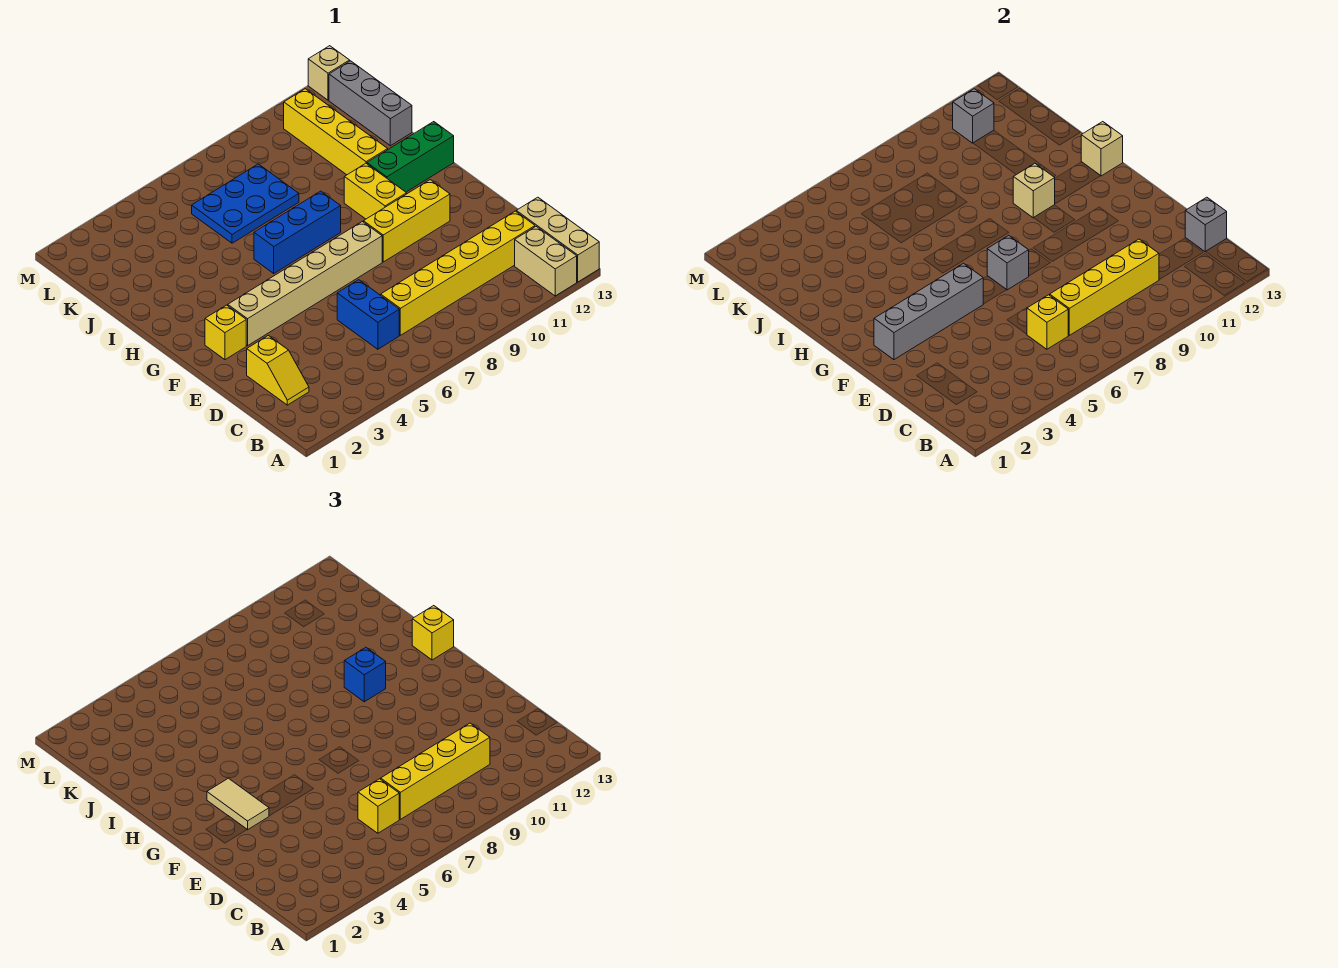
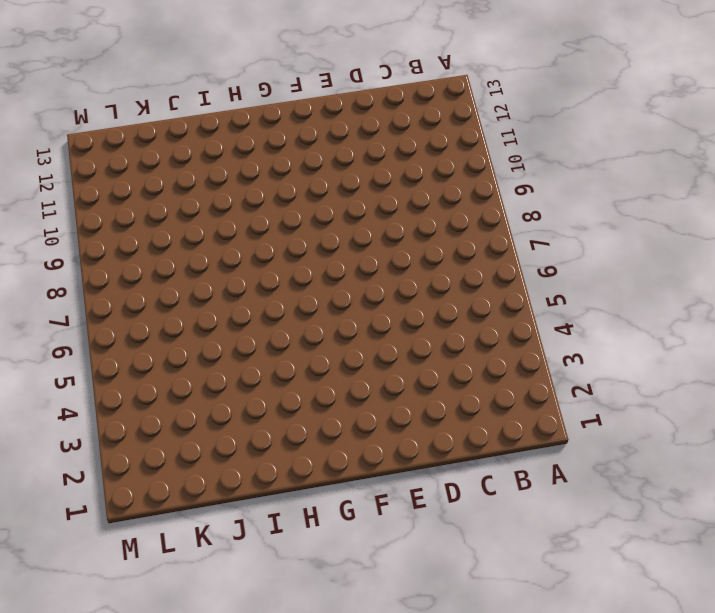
none -> tan brick A12:B12 level 1
none -> tan brick A13:C13 level 1
none -> yellow slope C2:D2 level 1 top D

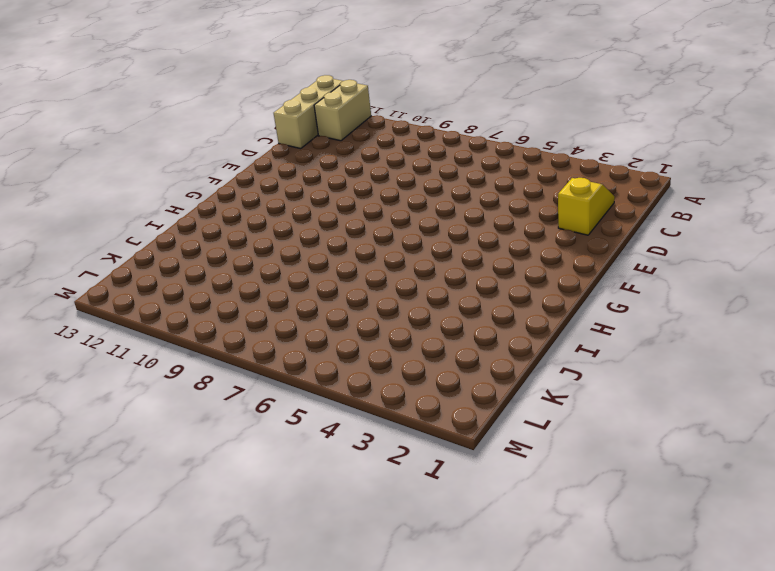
none -> blue brick C6:D6 level 1
none -> yellow brick C7:C12 level 1
none -> yellow brick F2 level 1

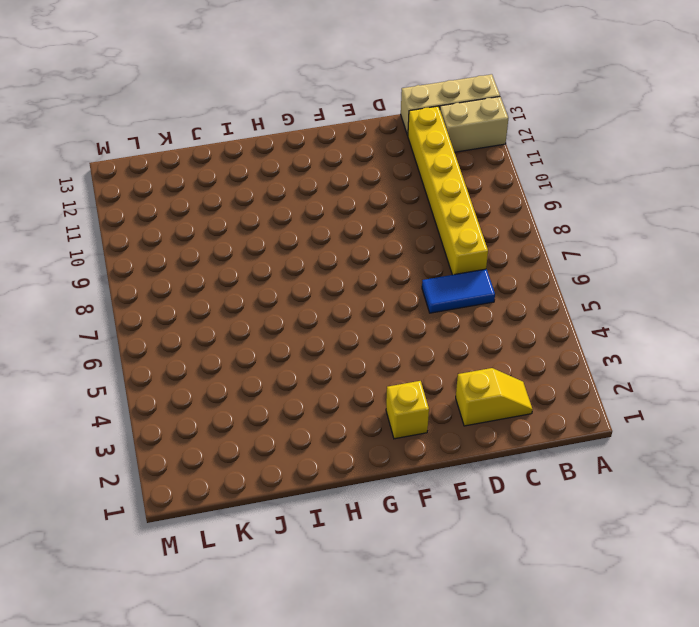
blue tile C6:D6 level 1 -> blue brick C6:D6 level 1
none -> tan brick F3:F8 level 1
none -> yellow brick F9:F11 level 1
none -> yellow brick G10:H10 level 1

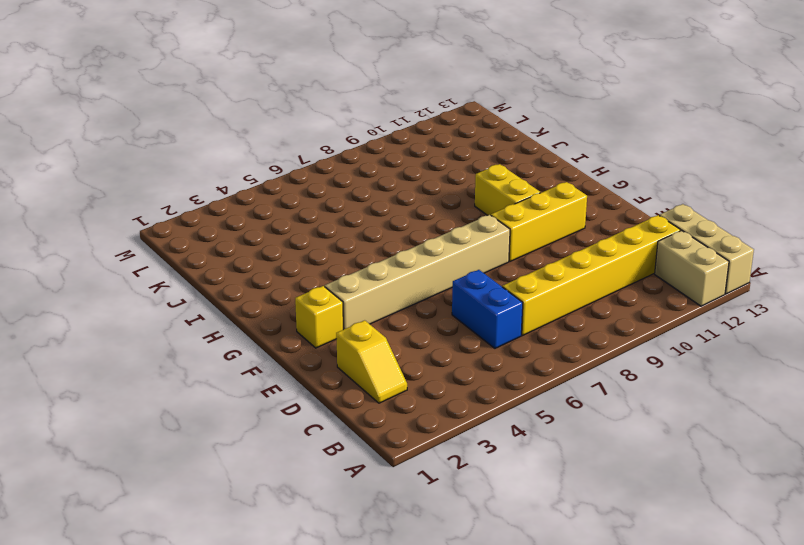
none -> blue brick H6:H8 level 1
none -> green brick H11:H13 level 1
none -> yellow brick I11:L11 level 1

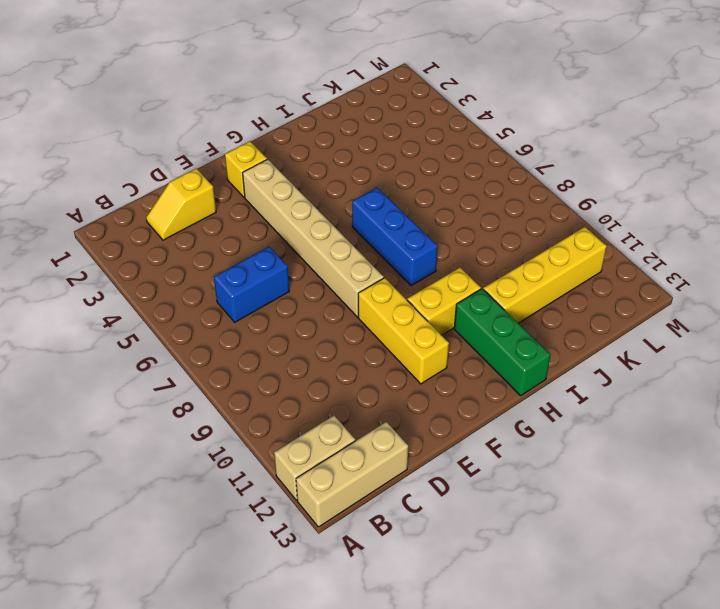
none -> yellow brick C7:C12 level 1
none -> blue plate J6:K8 level 1
none -> grey brick J13:L13 level 1

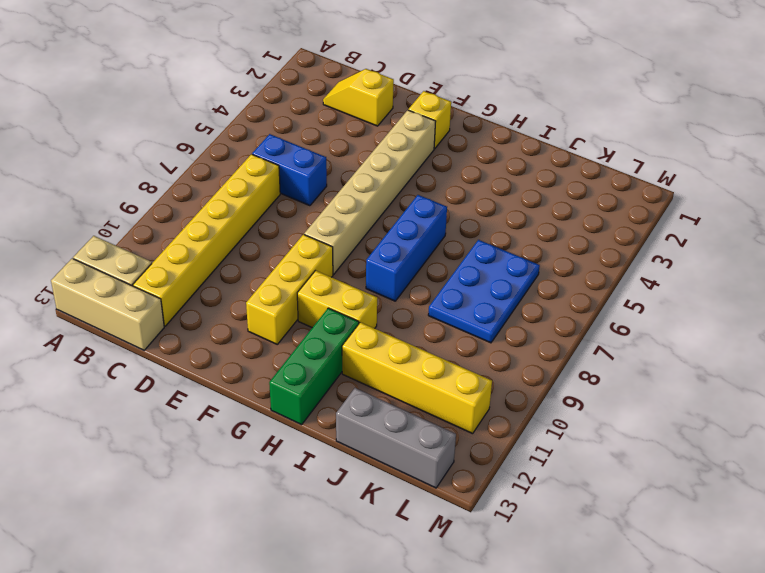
none -> tan brick M13 level 1
none -> yellow brick C6 level 2
none -> yellow brick C7:C10 level 2

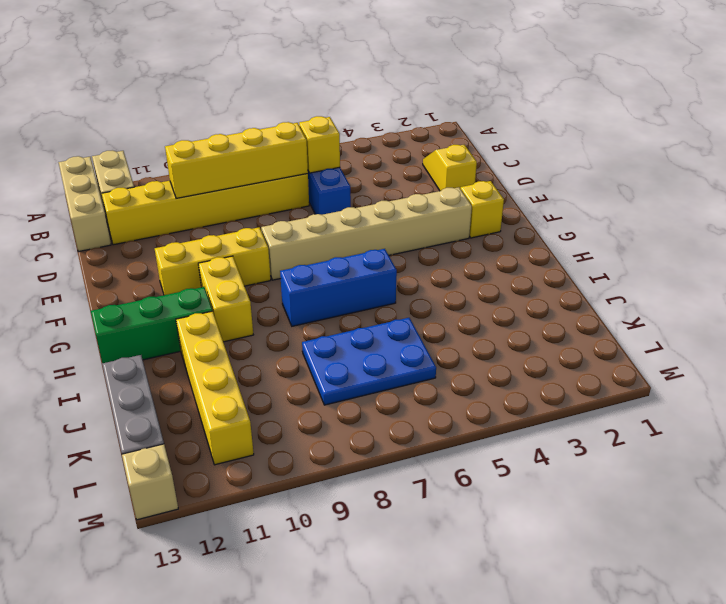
none -> grey brick C13 level 2
none -> grey brick F2:F5 level 2
none -> grey brick F7 level 2

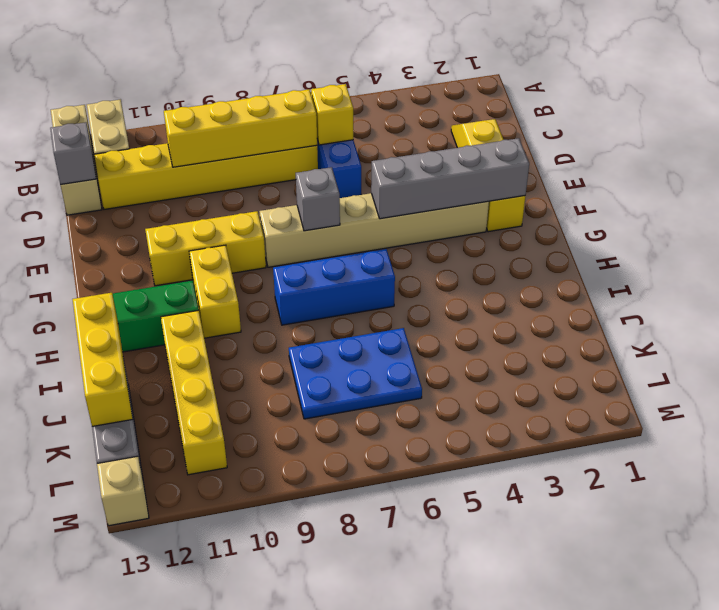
yellow brick I13:K13 level 2 -> none
none -> tan brick H10 level 2
none -> tan brick H13 level 2
none -> grey brick L11 level 2

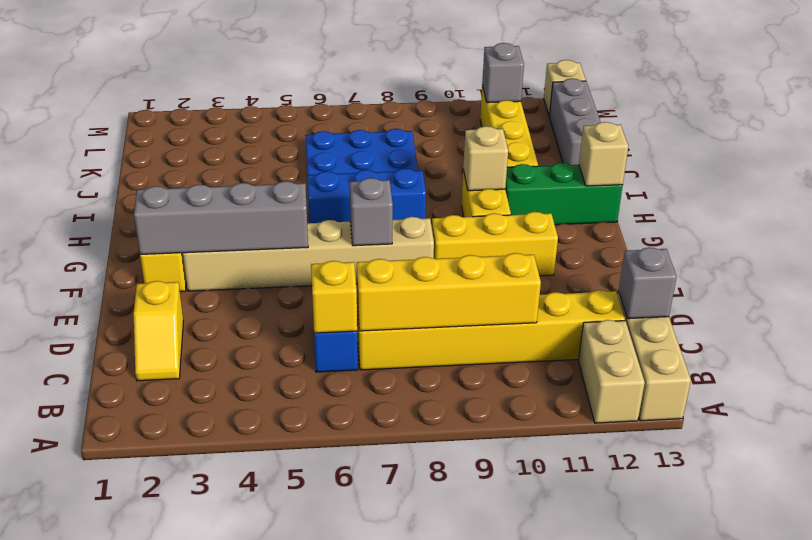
none -> yellow brick C6 level 3
none -> yellow brick C7:C10 level 3
none -> tan tile F3:G3 level 3

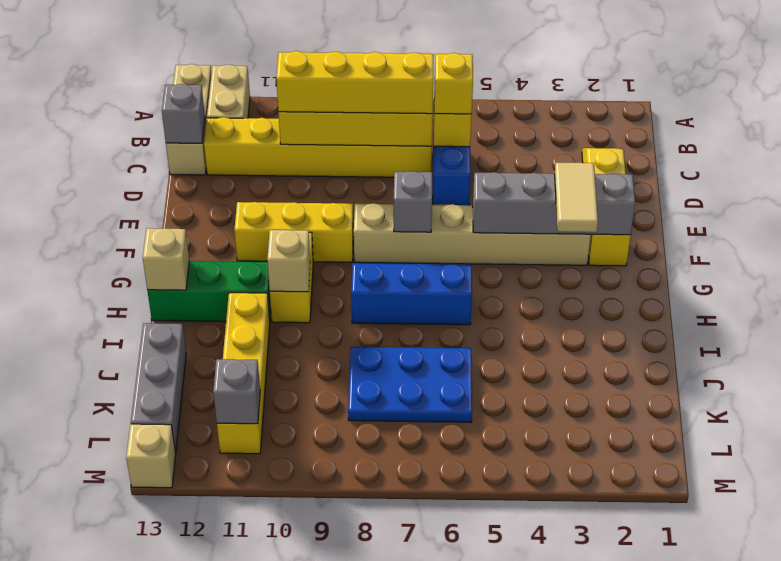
none -> blue brick H10 level 3
none -> yellow brick H13 level 3

